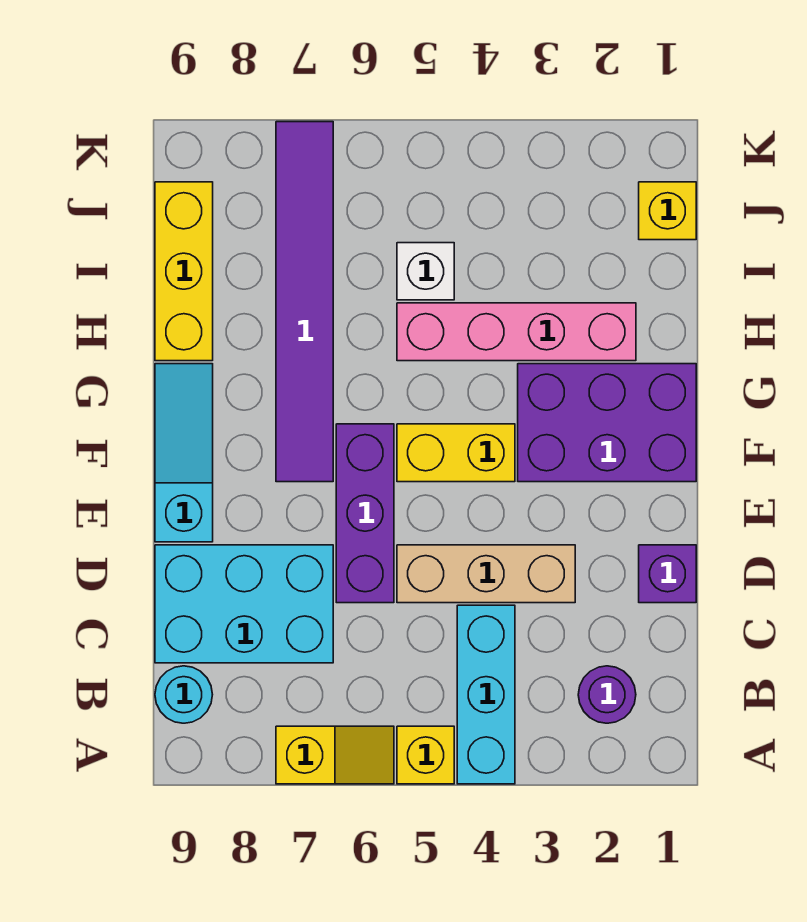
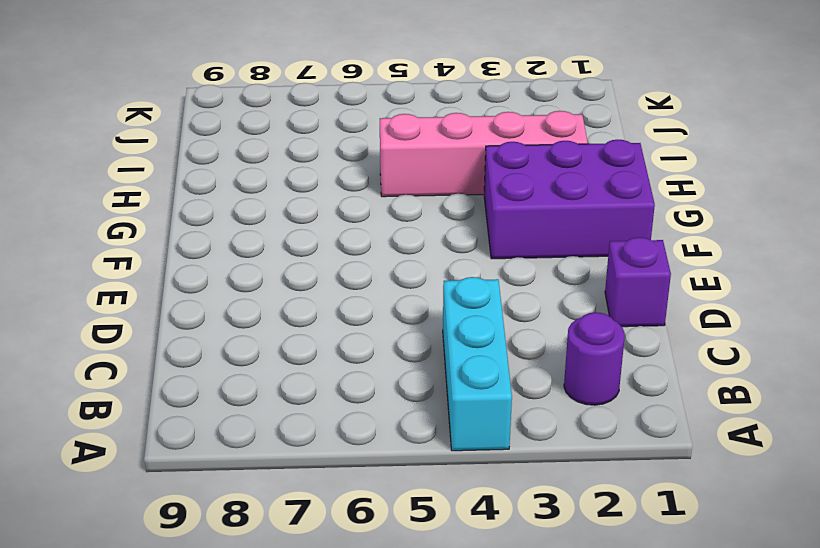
none -> yellow brick A5 level 1
none -> yellow slope A6:A7 level 1 top 7
none -> cyan round brick B9 level 1

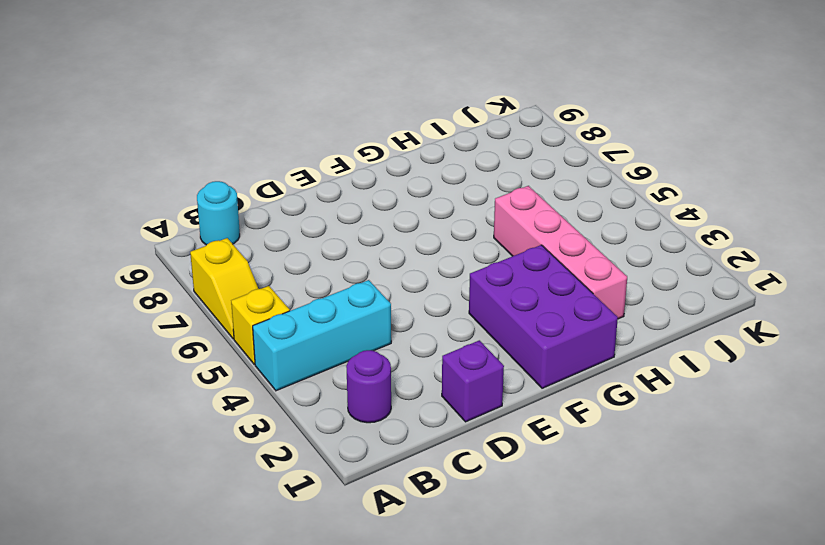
none -> cyan brick C7:D9 level 1
none -> tan brick D3:D5 level 1
none -> purple brick D6:F6 level 1

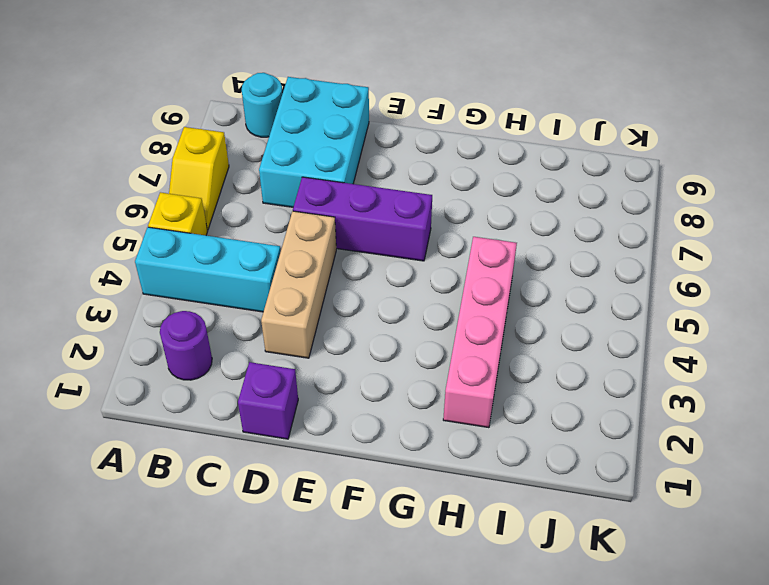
none -> cyan slope E9:G9 level 1 top E
none -> purple brick F1:G3 level 1
none -> yellow brick F4:F5 level 1

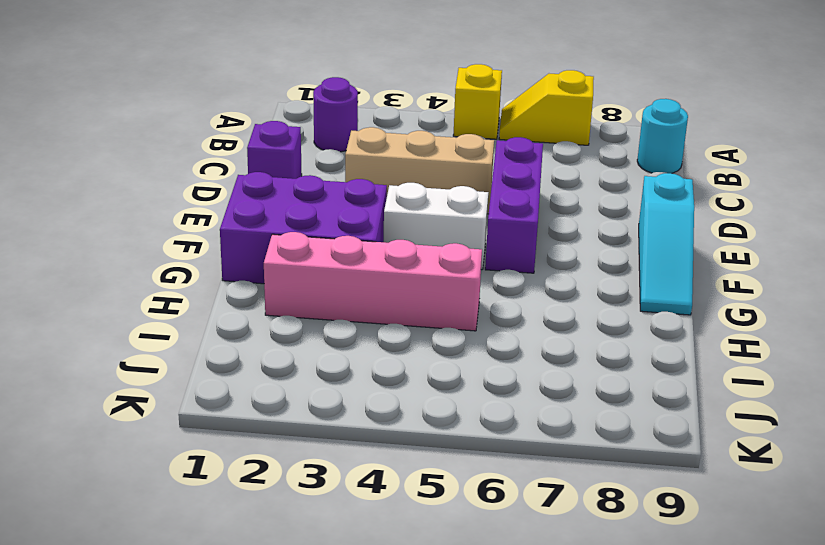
white brick F4:F5 level 1 -> yellow brick F4:F5 level 1
none -> cyan brick A4:C4 level 1
none -> cyan brick C7:D9 level 1
none -> purple tile F7:K7 level 1

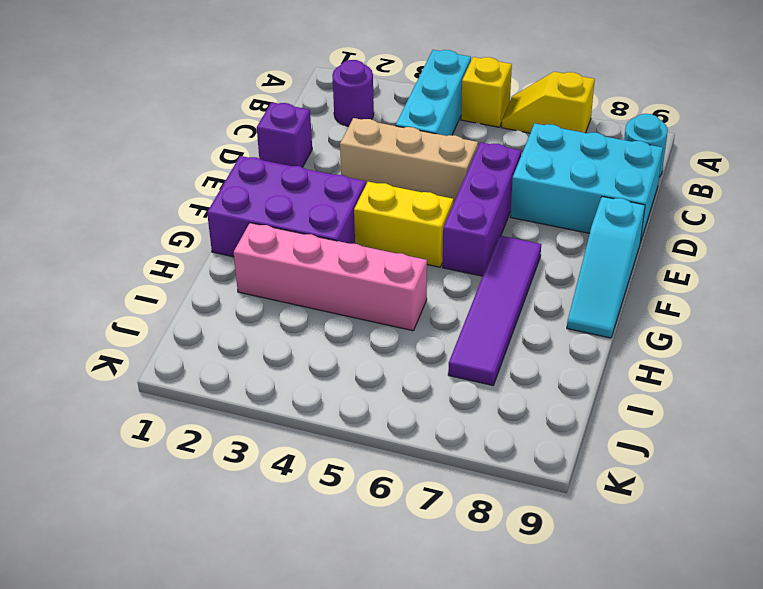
purple tile F7:I7 level 1 -> purple tile F7:K7 level 1
none -> yellow brick H9:J9 level 1
none -> white brick I5 level 1
none -> yellow brick J1 level 1

